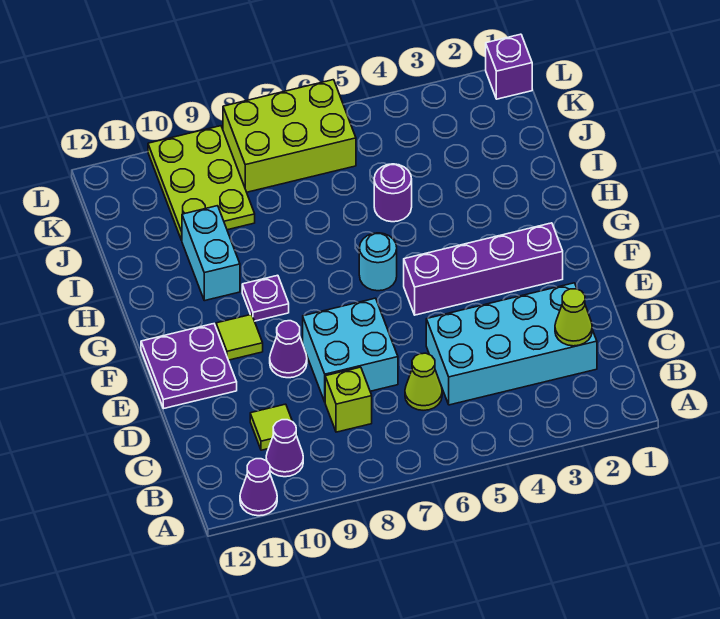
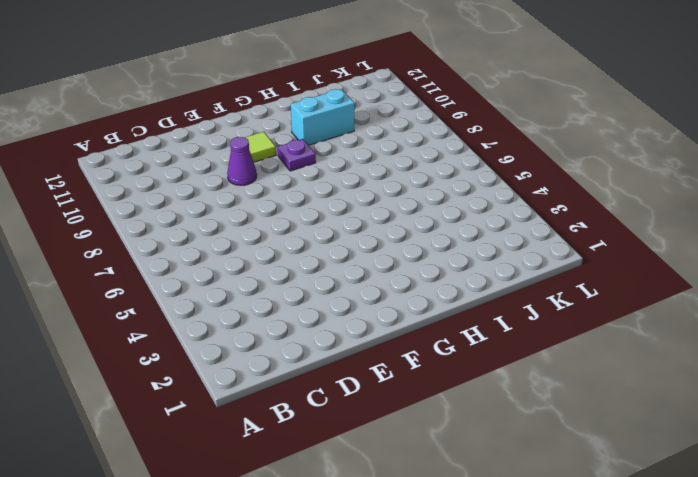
none -> purple cone A11 level 1
none -> purple cone B10 level 1
none -> cyan brick C2:D5 level 1

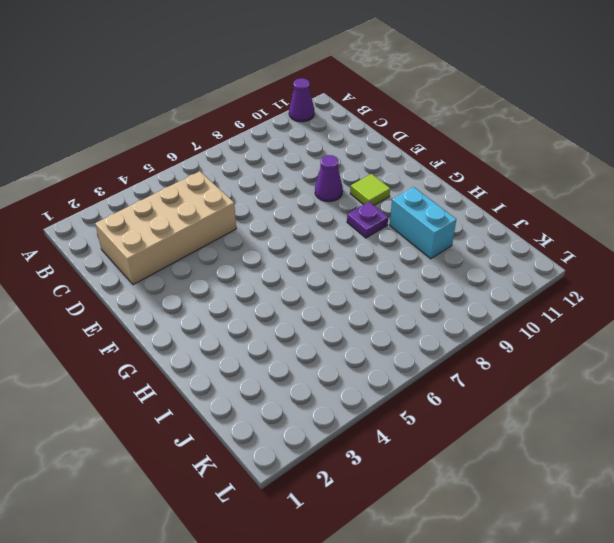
tan brick C2:D5 level 1 -> cyan brick C2:D5 level 1
none -> purple cone B10 level 1
none -> lime cone C6 level 1
none -> lime brick C8 level 1

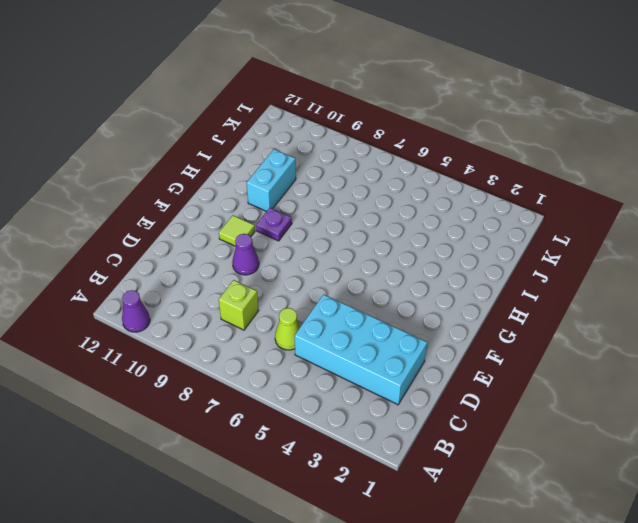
none -> purple cone B10 level 1
none -> lime tile C10 level 1
none -> cyan brick D7:E8 level 1

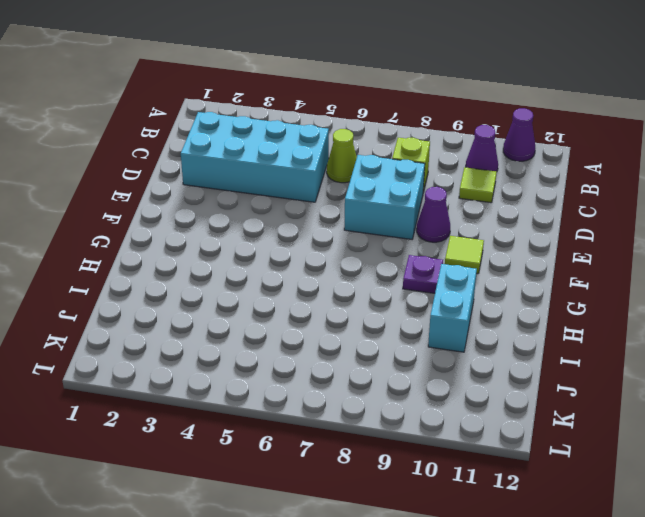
none -> purple plate E11:F12 level 1
none -> purple brick F2:F5 level 1
none -> cyan round brick G6 level 1

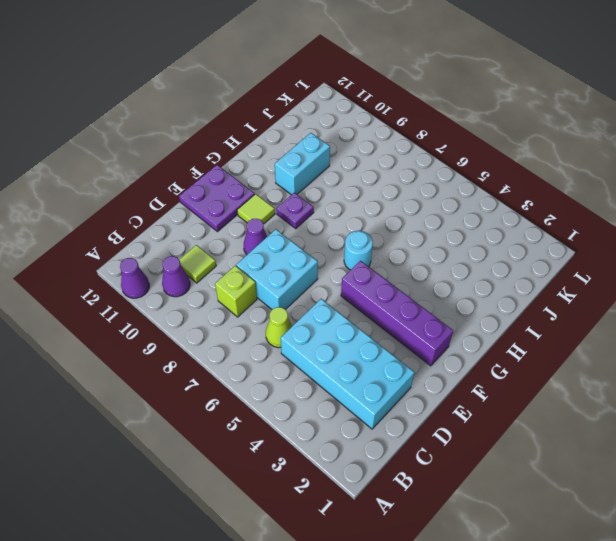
none -> purple round brick I5 level 1
none -> lime plate J9:L10 level 1
none -> lime brick K6:L8 level 1

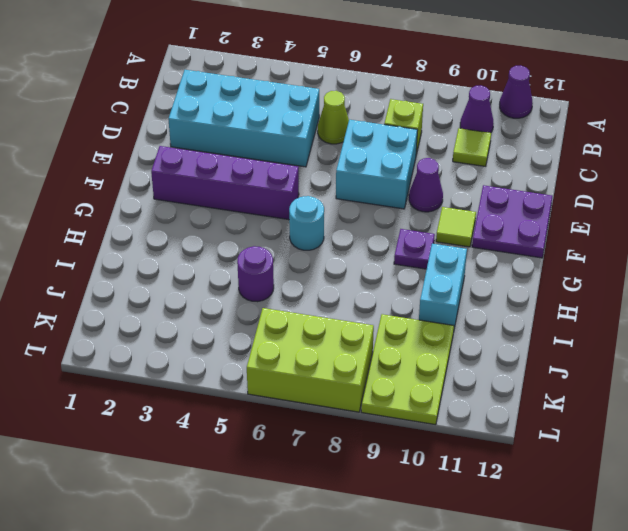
none -> purple brick L1 level 1
none -> lime cone C2 level 2

